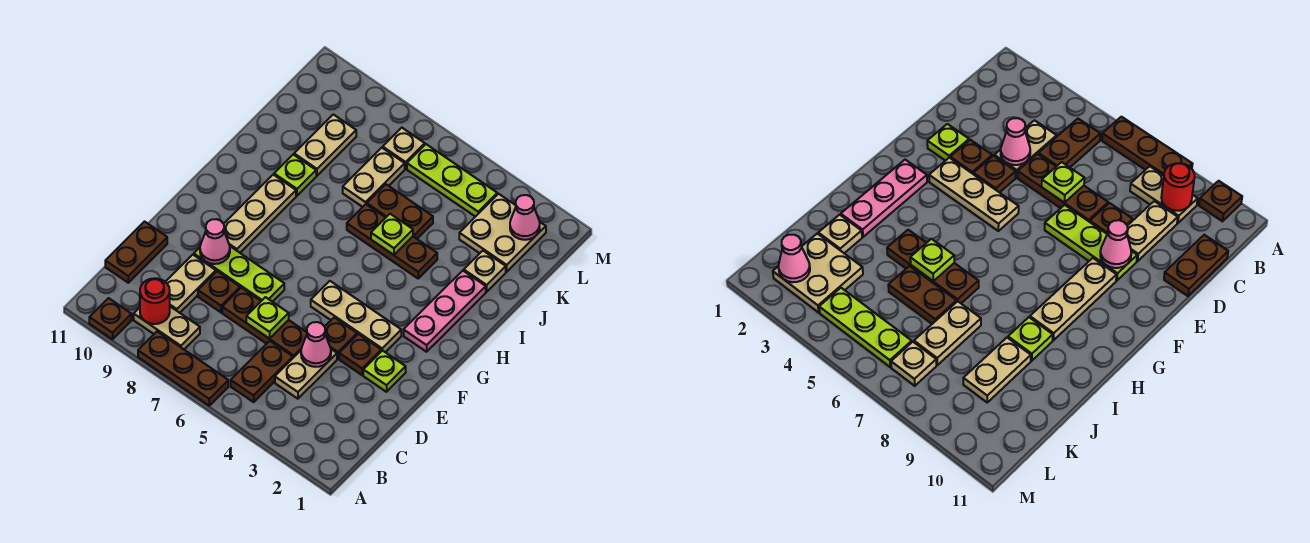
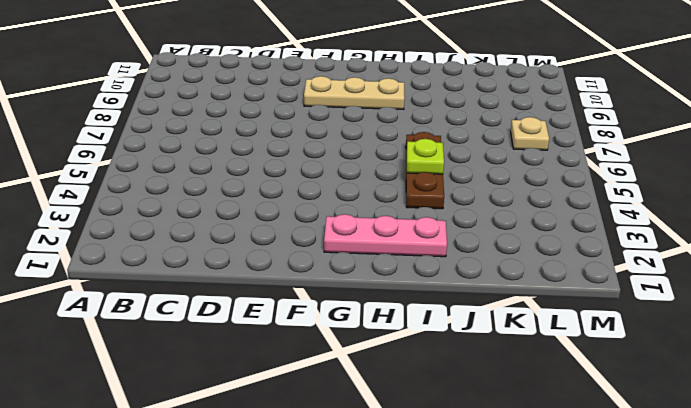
none -> brown plate A6:A8 level 1
none -> brown plate A10 level 1
none -> brown plate B5:C5 level 1
none -> tan plate B8:B9 level 1

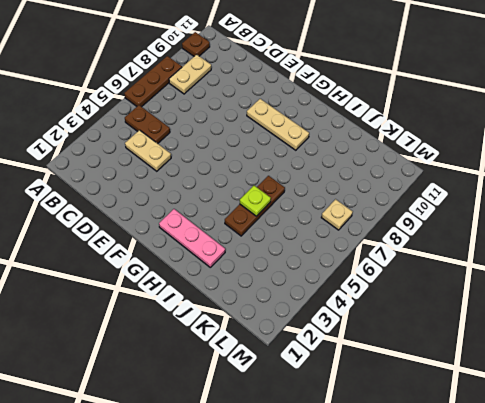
none -> tan plate C9:D9 level 1
none -> brown plate C11:D11 level 1
none -> brown plate D5:D7 level 1
none -> brown plate D8 level 1

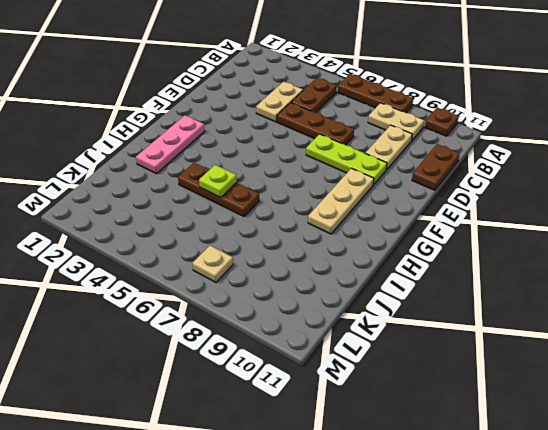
none -> brown plate D8 level 1
none -> lime plate E2 level 1
none -> brown plate E3 level 1
none -> brown plate E4 level 1

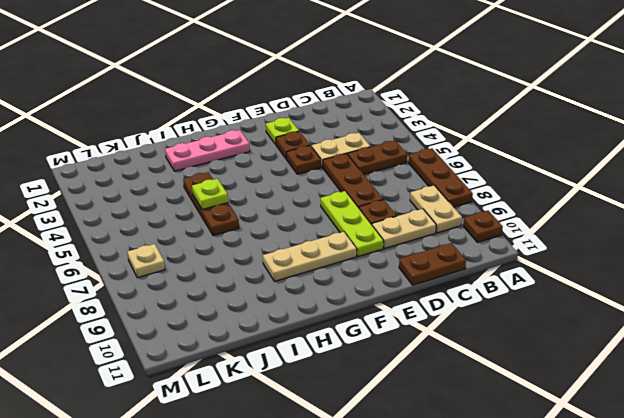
none -> tan plate F3:F5 level 1
none -> lime plate I9 level 1
none -> tan plate J2 level 1
none -> brown plate J5:J6 level 1

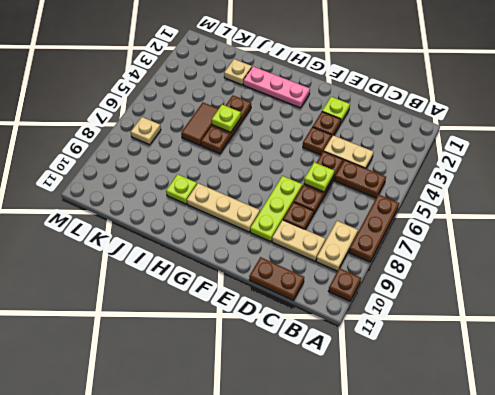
brown tile J5:J6 level 1 -> brown plate J5:J6 level 1
none -> tan plate F3:F5 level 1
none -> tan plate J7:K7 level 1
none -> tan plate J9:K9 level 1
none -> tan plate K2:L3 level 1

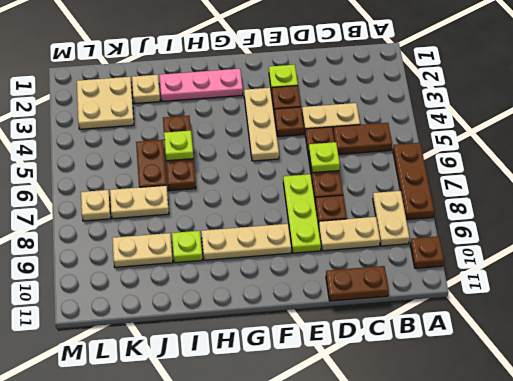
none -> lime plate L4:L6 level 1
none -> red round brick B9 level 2
none -> pink cone D4 level 2
none -> pink cone E9 level 2

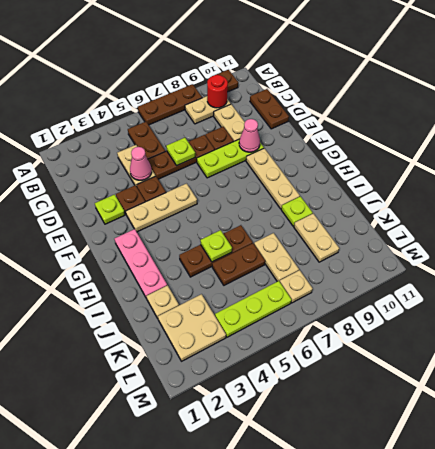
none -> pink cone L2 level 2

